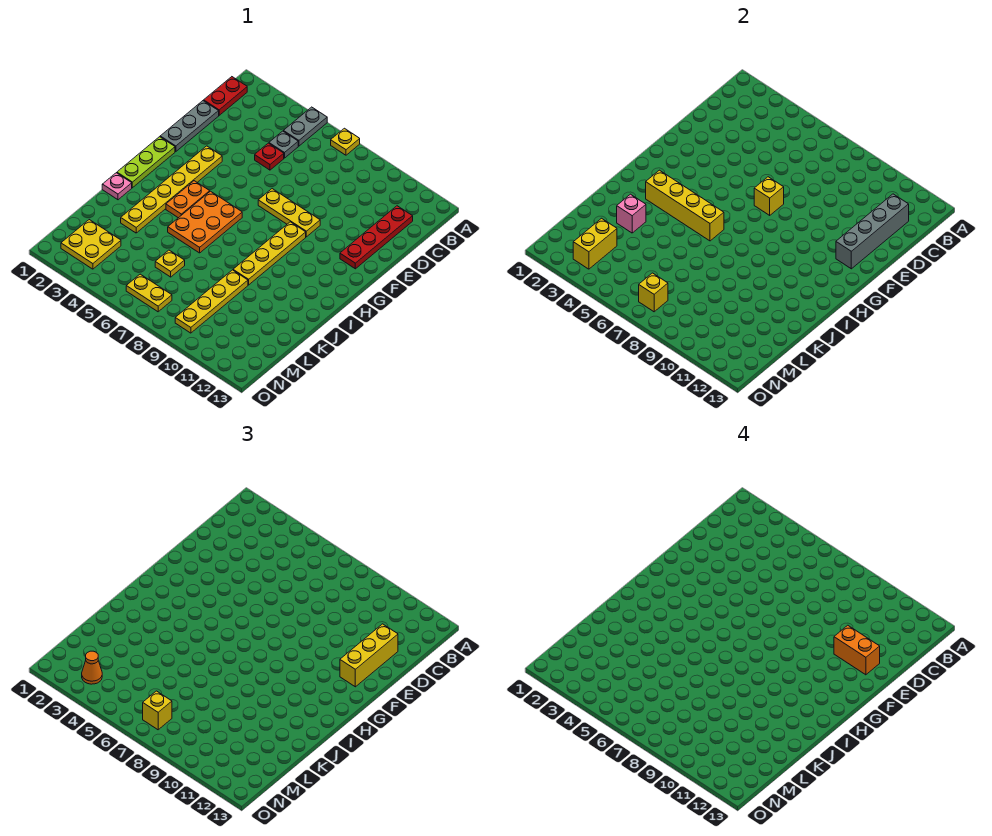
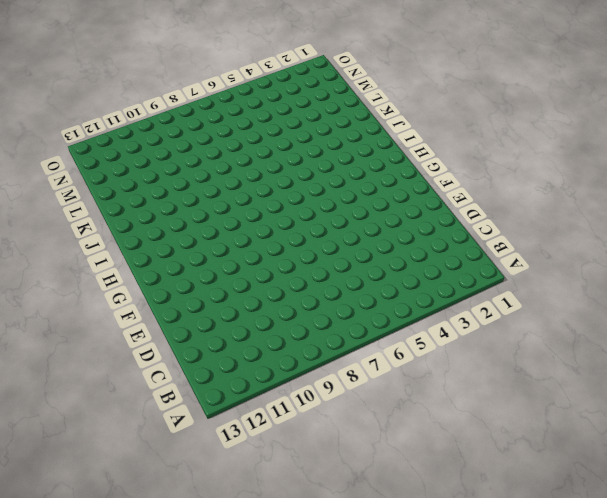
none -> grey plate A5:B5 level 1
none -> yellow plate A7 level 1
none -> red plate B1:C1 level 1

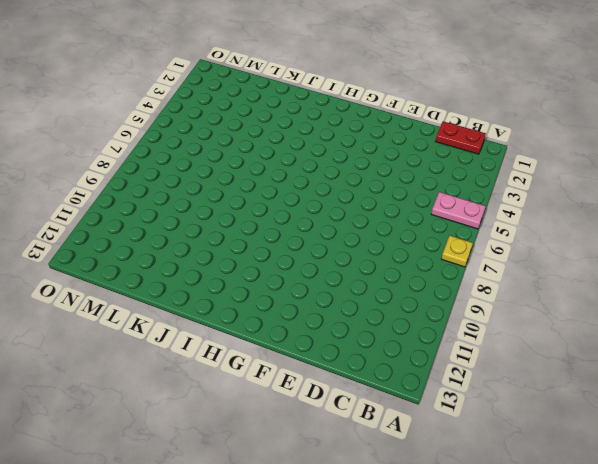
pink plate A5:B5 level 1 -> grey plate A5:B5 level 1
none -> grey plate C5 level 1
none -> red plate C12:F12 level 1
none -> grey plate D1:F1 level 1

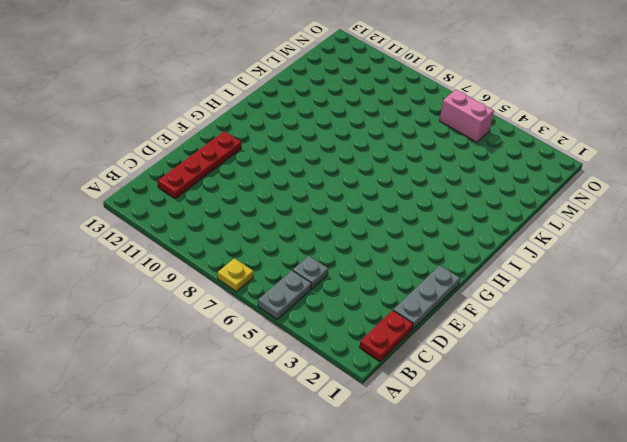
pink brick N5:N6 level 1 -> yellow plate N6:N7 level 1
none -> red plate D5 level 1
none -> yellow plate F3:K3 level 1
none -> yellow plate F7:F9 level 1

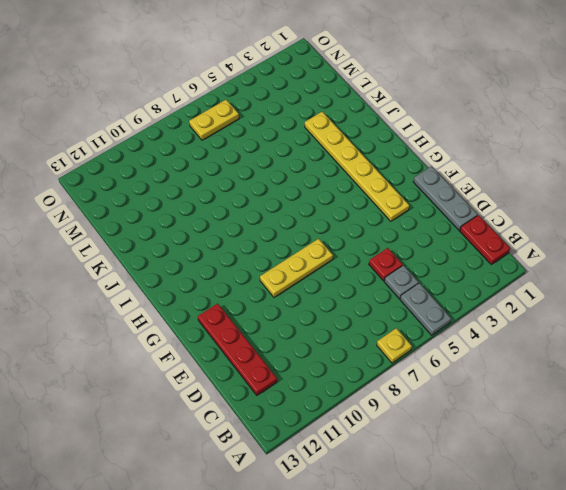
none -> lime plate G1:I1 level 1
none -> yellow plate G9:J9 level 1
none -> orange plate H4:I4 level 1

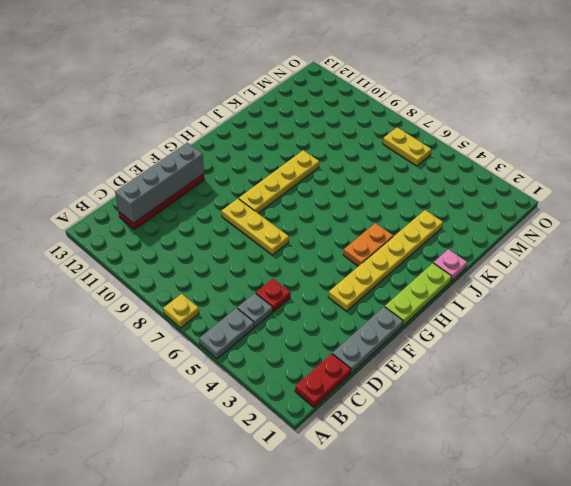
none -> orange plate H5:J6 level 1
none -> yellow plate K9:N9 level 1
none -> yellow plate L6 level 1

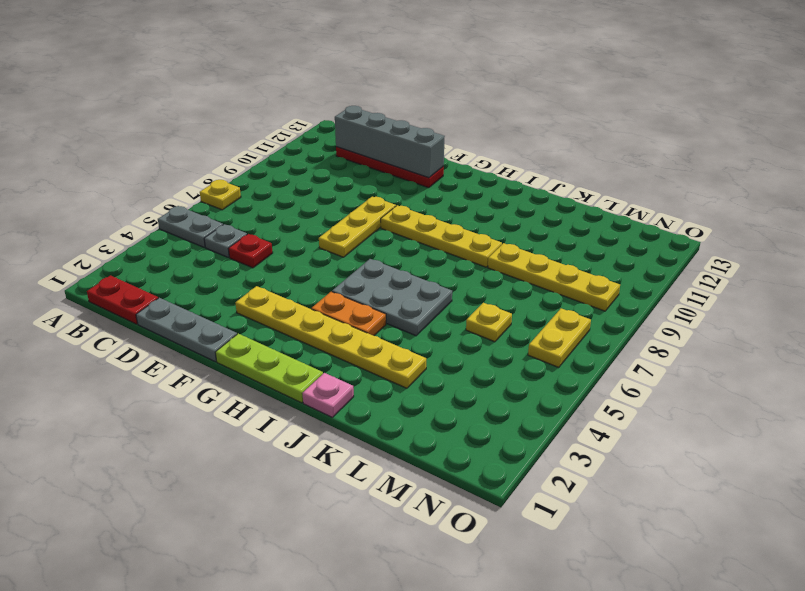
grey plate H5:J6 level 1 -> orange plate H5:J6 level 1
none -> yellow plate M2:N3 level 1
none -> yellow brick F7 level 2
none -> yellow brick I3:I6 level 2

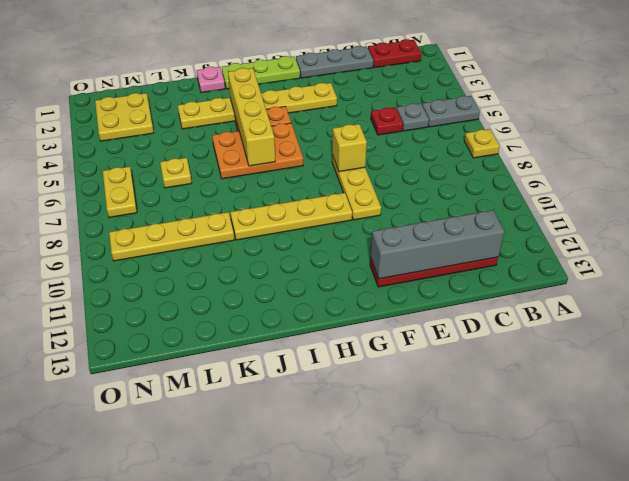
none -> pink brick K3 level 2
none -> yellow brick M3:N3 level 2
none -> yellow brick N7 level 2

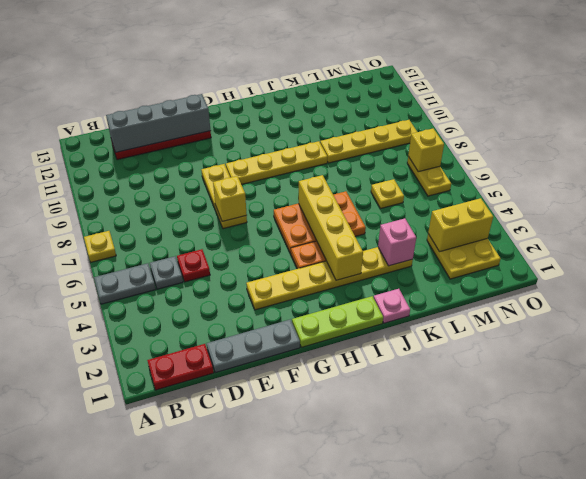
none -> yellow brick D12:F12 level 3
none -> orange cone N3 level 3
none -> yellow brick N7 level 3

